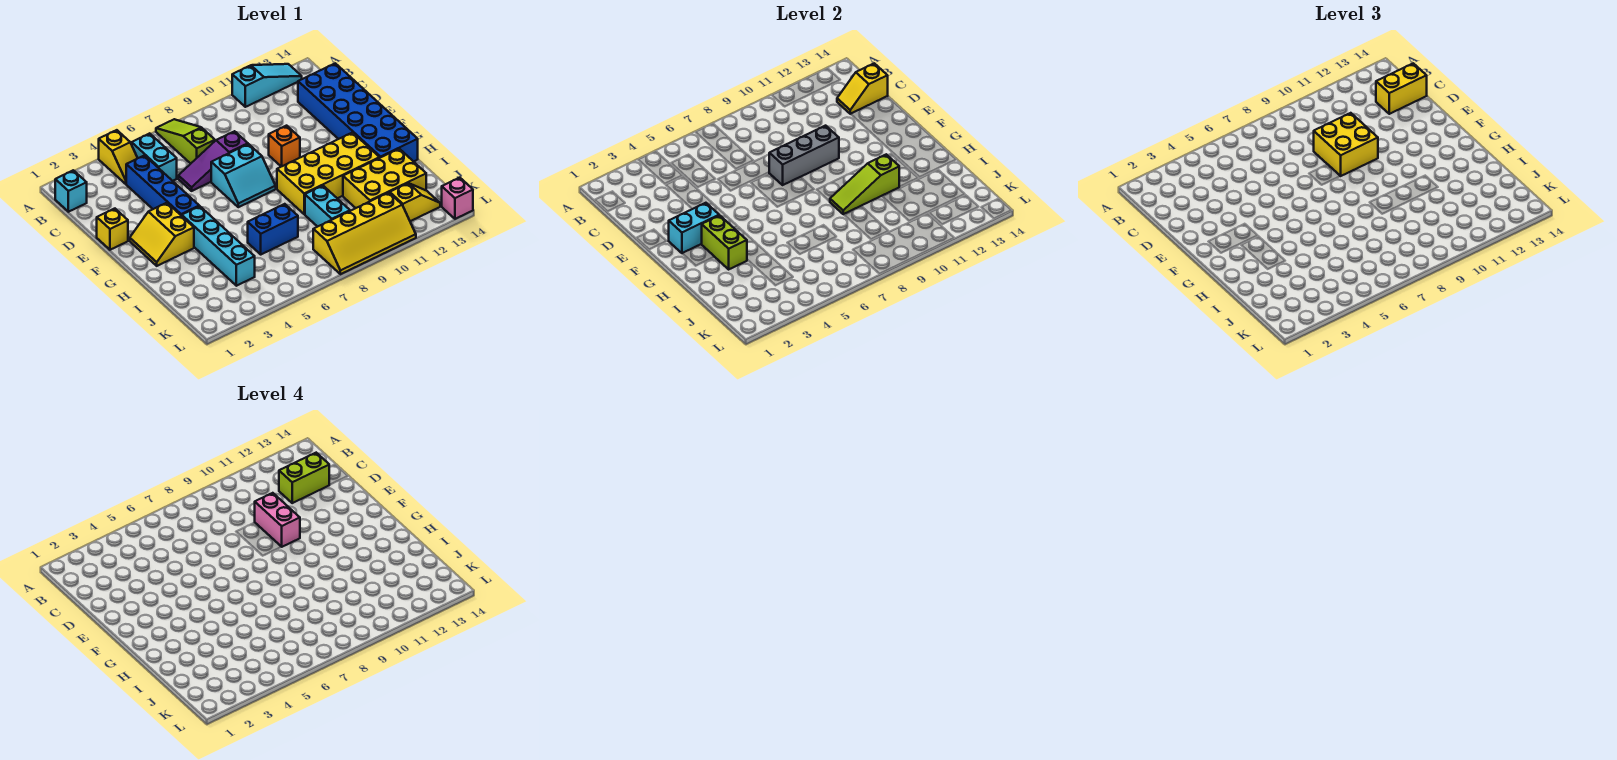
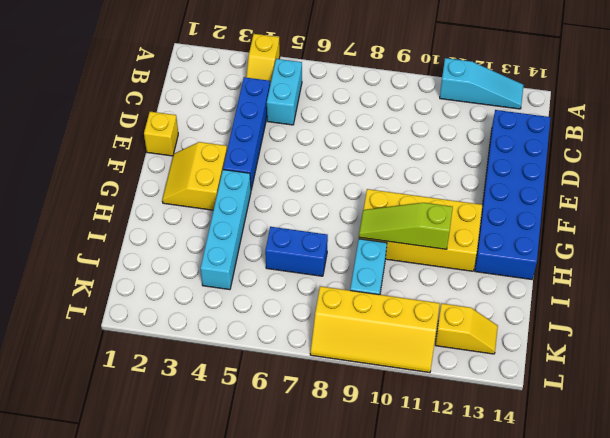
none -> lime slope A7:C7 level 1 top C
none -> cyan brick B1 level 1
none -> purple slope D6:D8 level 1 top 8

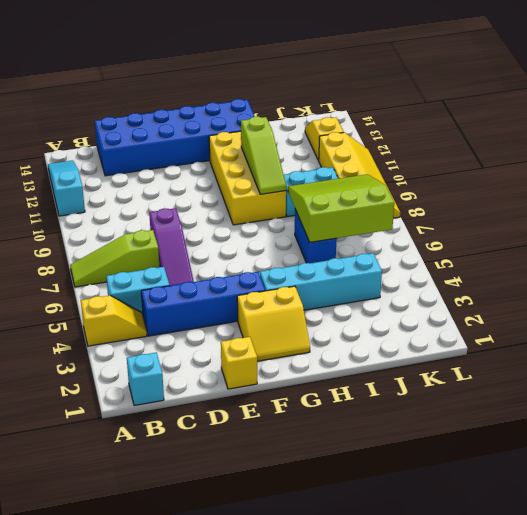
lime slope I6:K8 level 2 top 6 -> none
none -> cyan slope E7:F8 level 1 top E
none -> orange brick E10 level 1
none -> yellow brick I11:J13 level 1

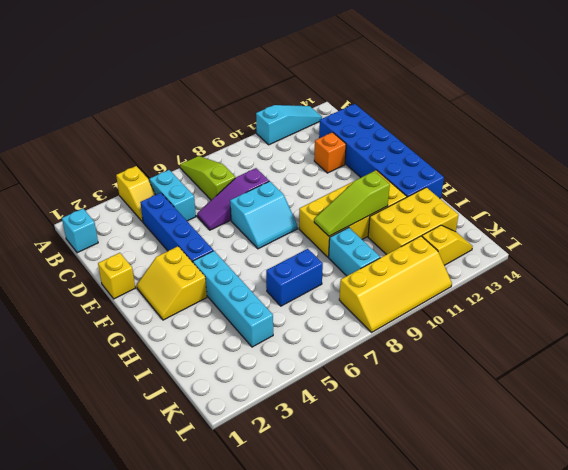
orange brick D12 level 1 -> orange brick E10 level 1
none -> pink brick L14 level 1
none -> yellow slope C13:C14 level 2 top 14
none -> grey brick E8:E10 level 2

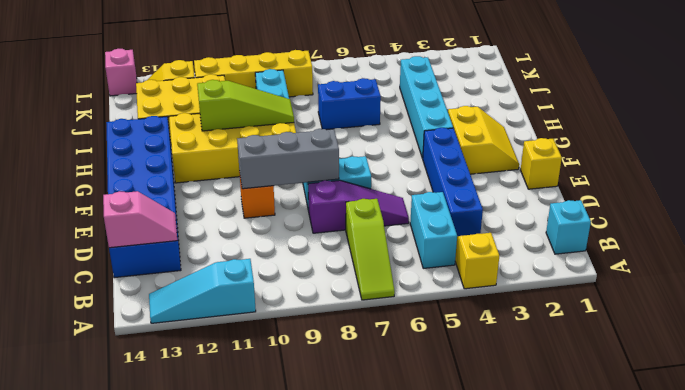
pink slope C13:C14 level 2 top 14 -> yellow slope C13:C14 level 2 top 14
none -> cyan brick F2:F3 level 2
none -> lime brick G3:H3 level 2
none -> yellow brick C13:C14 level 3

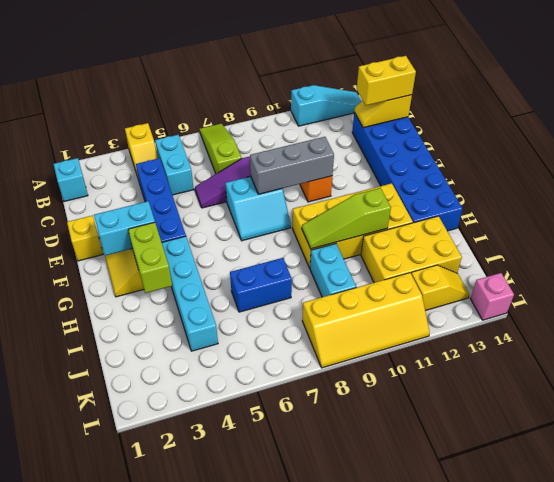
none -> yellow brick D9:E10 level 3
none -> lime brick C12:C13 level 4
none -> pink brick D10:E10 level 4

